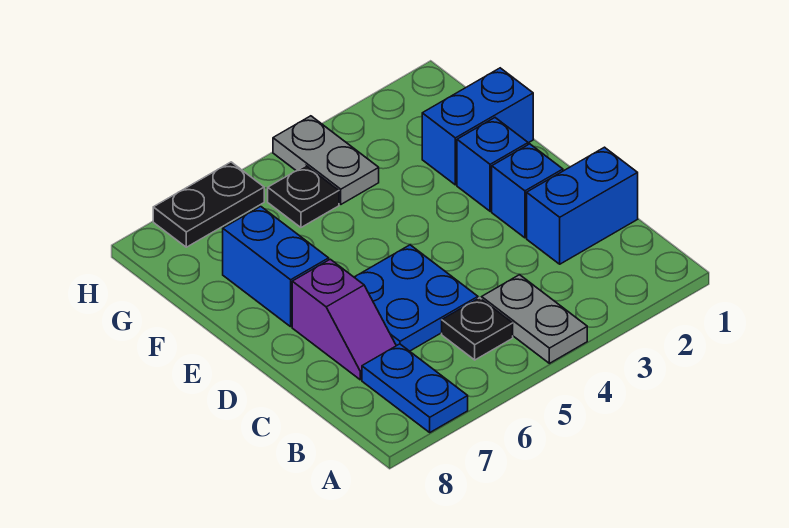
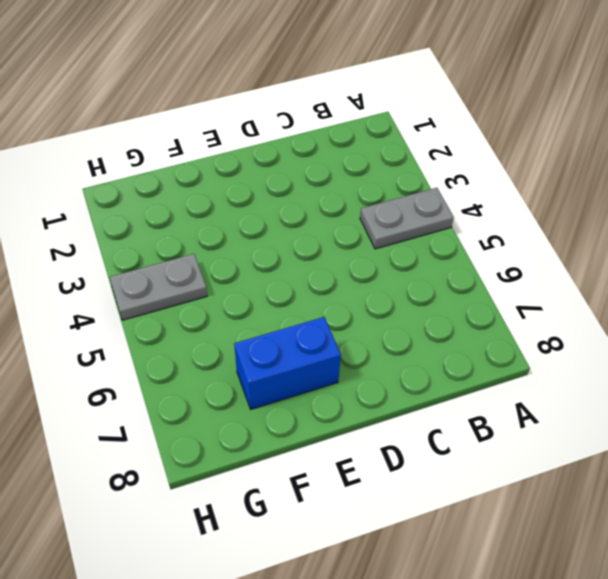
none -> blue plate A7:B7 level 1
none -> black plate B5 level 1
none -> blue brick C1:C2 level 1

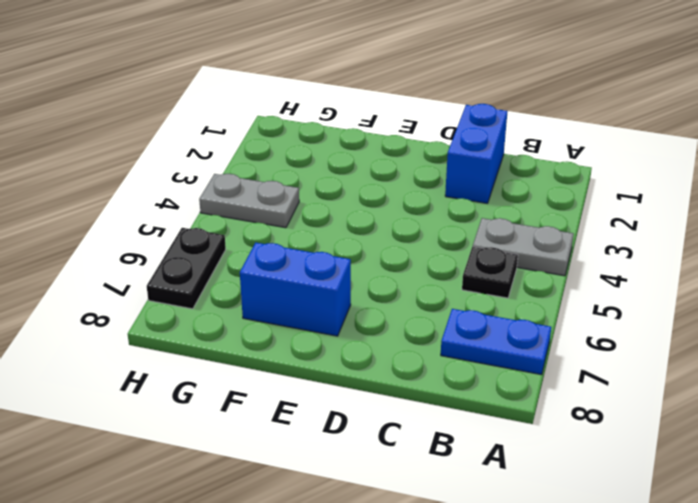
none -> blue plate C5:D6 level 1
none -> purple slope C7:D7 level 1 top D
none -> blue brick D2 level 1

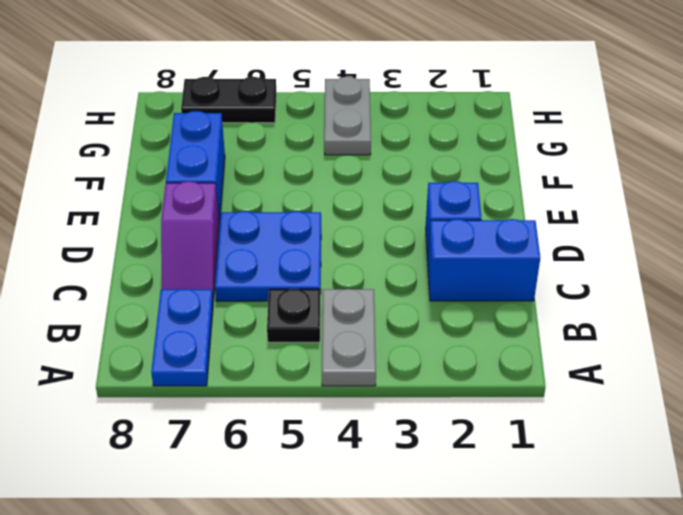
none -> blue brick E2 level 1
none -> blue brick F1:F2 level 1
none -> black plate G5 level 1

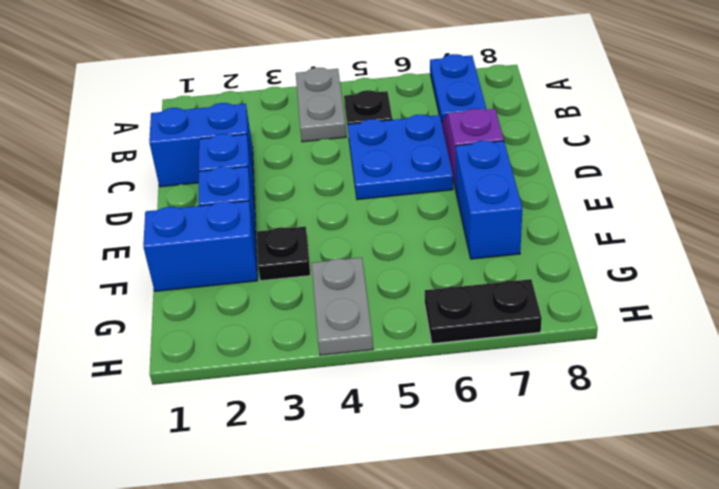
black plate F3 level 1 -> black plate G5 level 1

